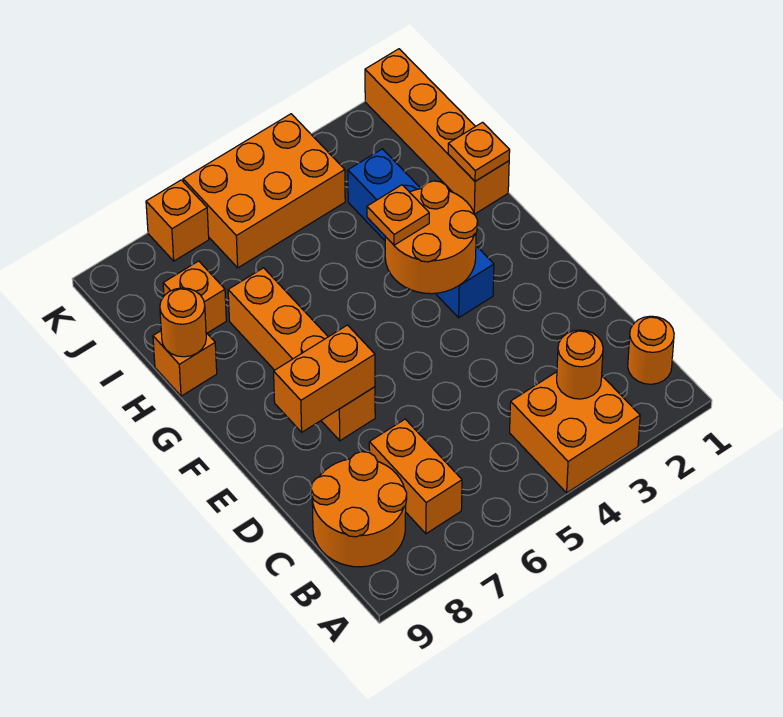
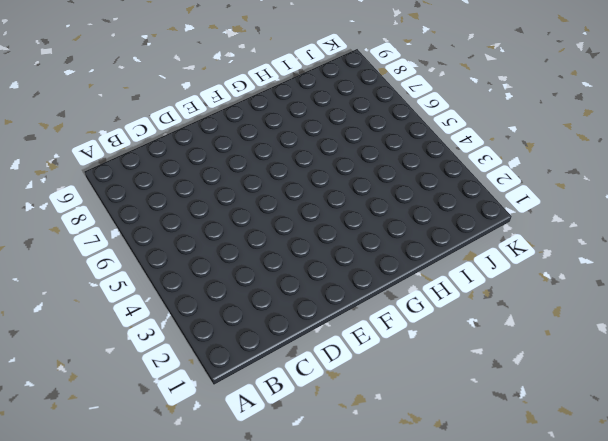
none -> orange brick A3:B4 level 1
none -> orange round brick B1 level 1
none -> orange brick B7:C7 level 1

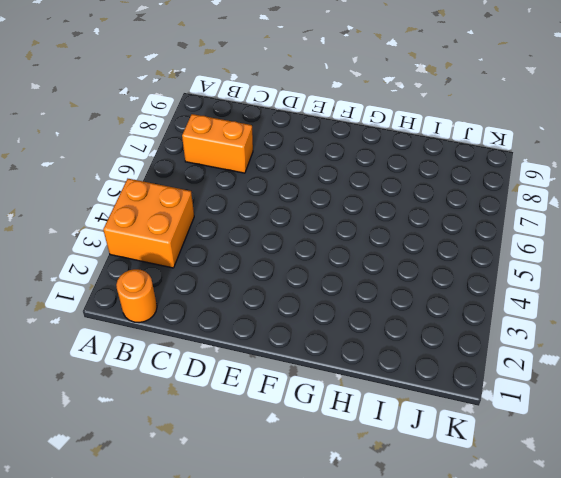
none -> orange round brick B8:C9 level 1
none -> orange brick E7:H7 level 1
none -> blue brick F3:I3 level 1

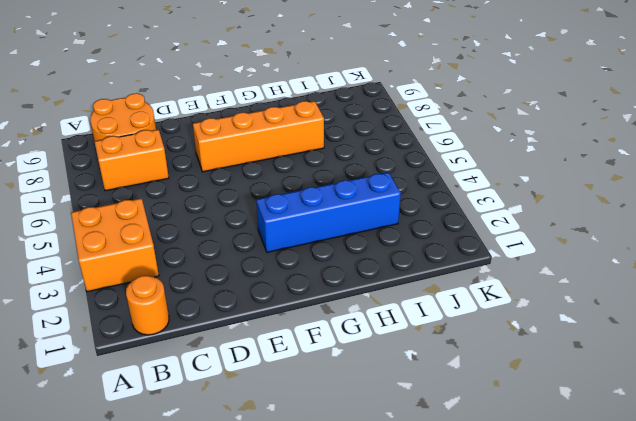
none -> orange brick H1:K1 level 1
none -> orange brick H9 level 1
none -> orange brick I8 level 1

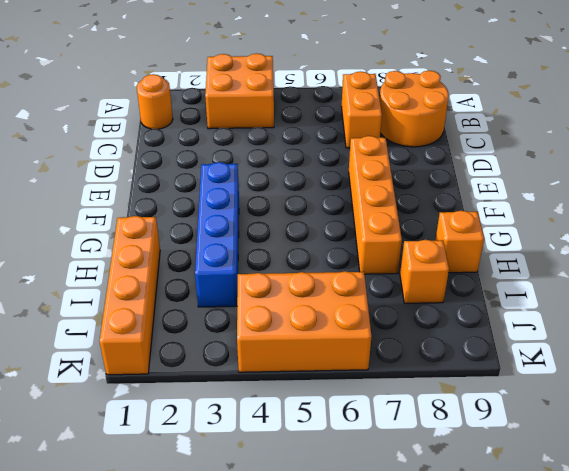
none -> orange brick K7 level 1
none -> orange round brick B3 level 2
none -> orange brick E7:E8 level 2

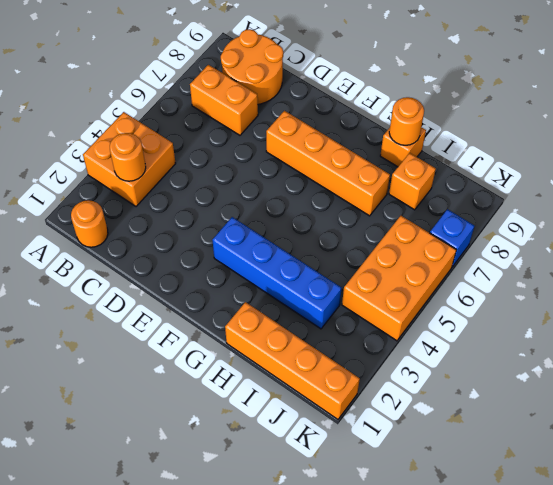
blue brick K7 level 1 -> orange brick K7 level 1
none -> orange brick E7:E8 level 2
none -> orange round brick F3:G4 level 2
none -> orange plate H1 level 2

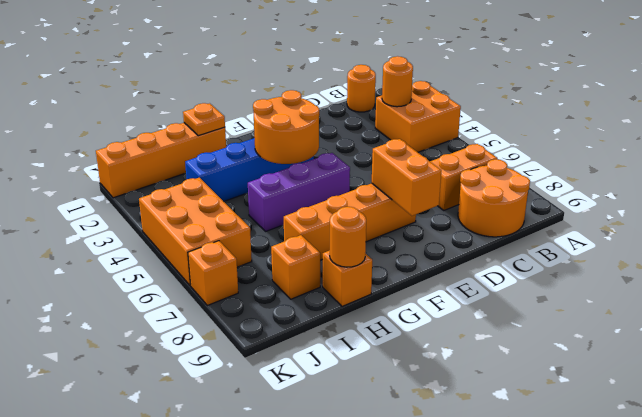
purple brick F5:H5 level 1 -> none
none -> orange plate G4 level 3

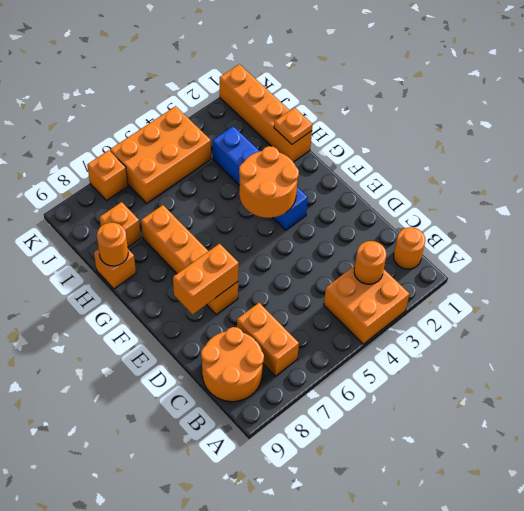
none -> orange plate G4 level 3

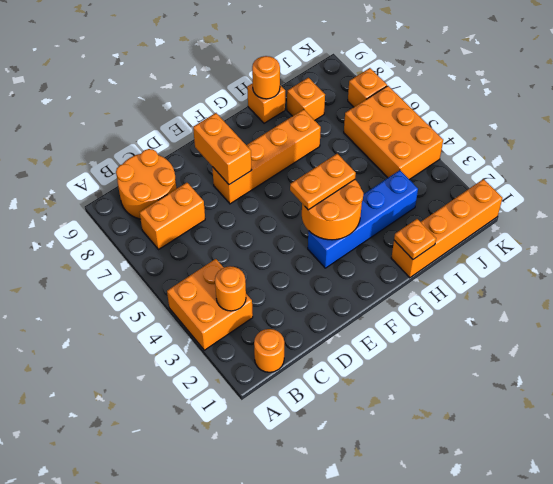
orange plate F4:G4 level 3 -> orange plate G4 level 3

